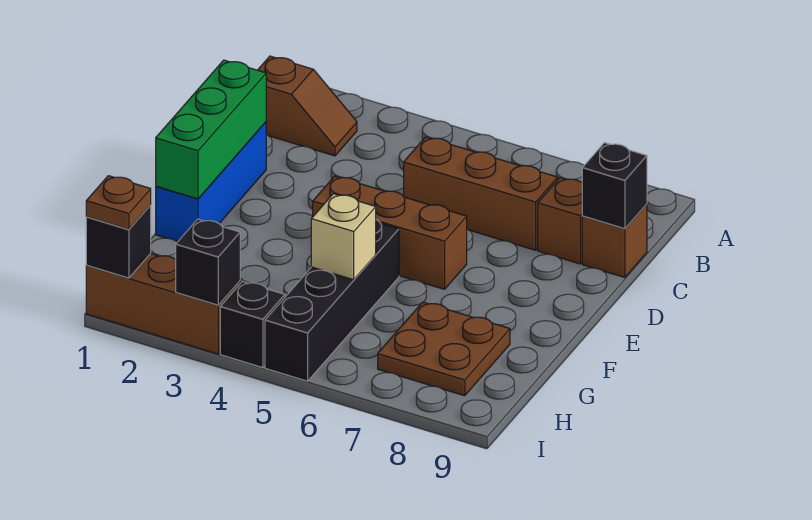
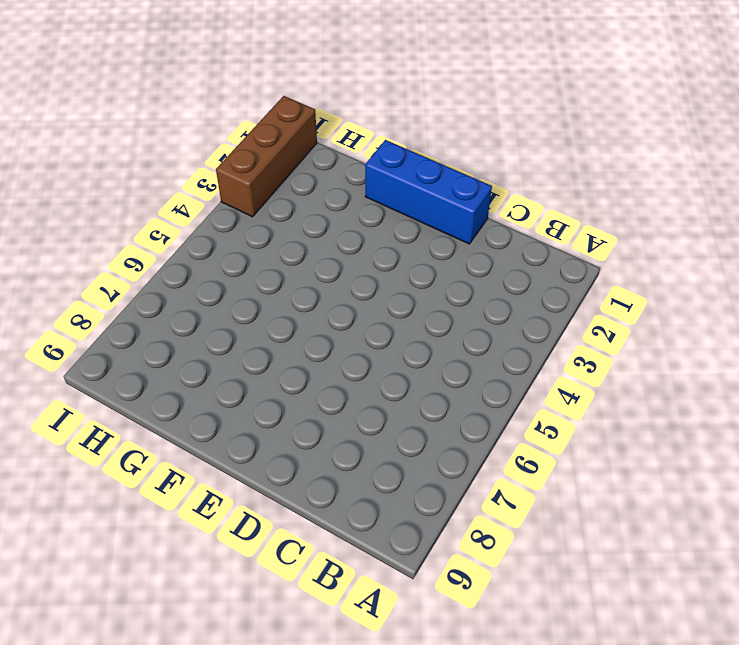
none -> brown slope B1:B2 level 1 top 1
none -> brown brick C5:C7 level 1
none -> brown brick C8 level 1

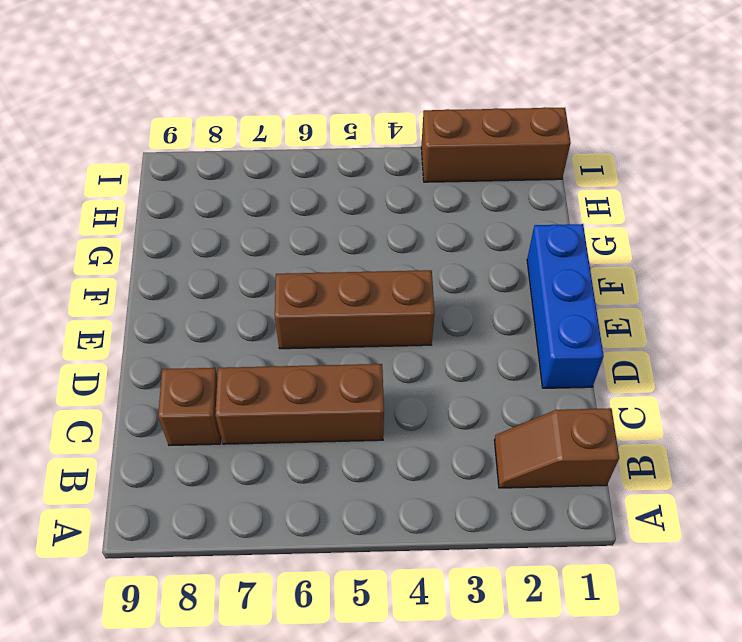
none -> brown brick C9 level 1
none -> black brick F5:I5 level 1
none -> brown plate G7:H8 level 1

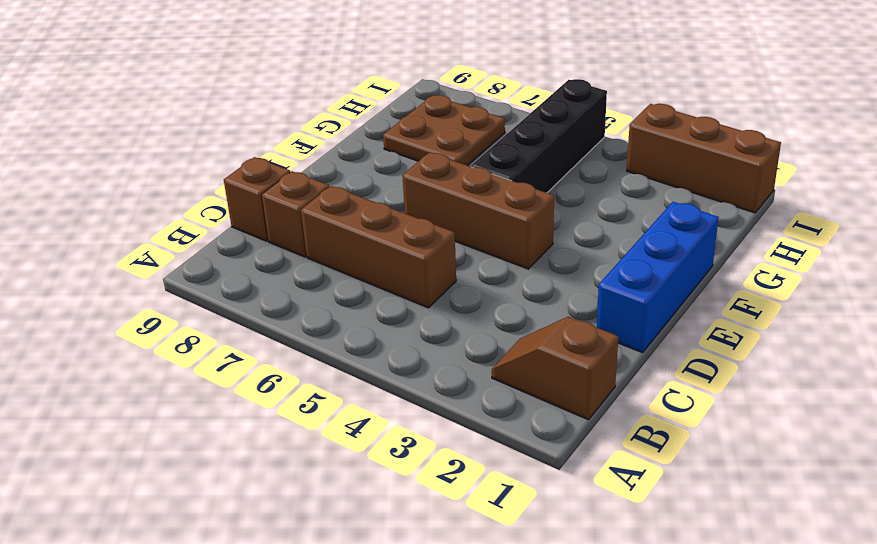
none -> black brick I4 level 1
none -> black brick C9 level 2
none -> green brick D1:F1 level 2

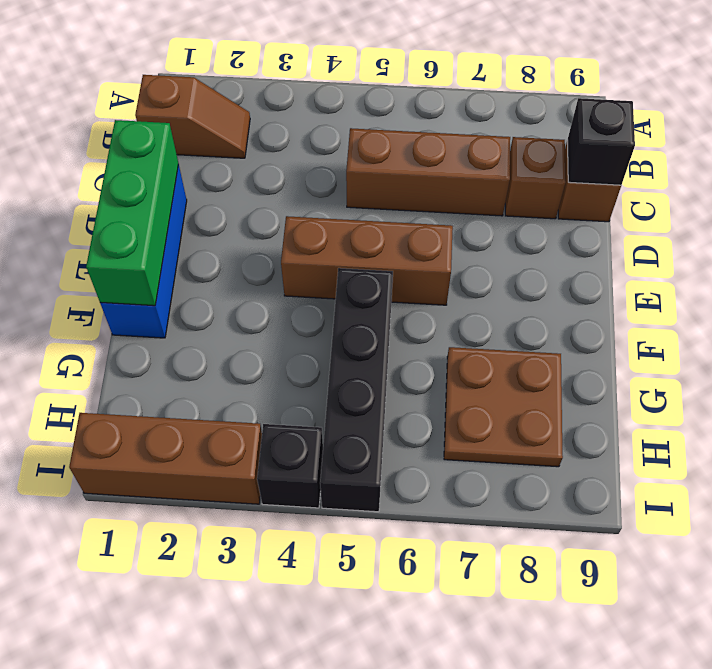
none -> tan brick G5 level 2
none -> black brick I1 level 2
none -> black brick I3 level 2

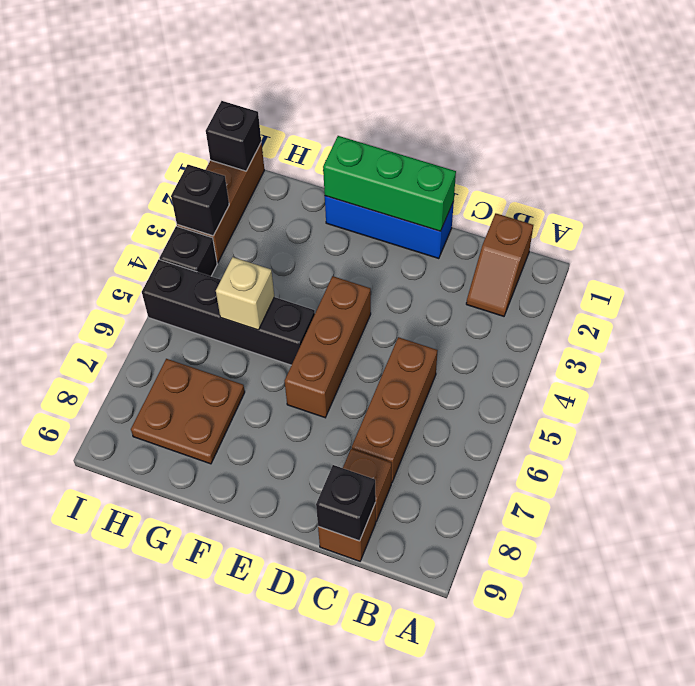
none -> brown plate I1 level 3

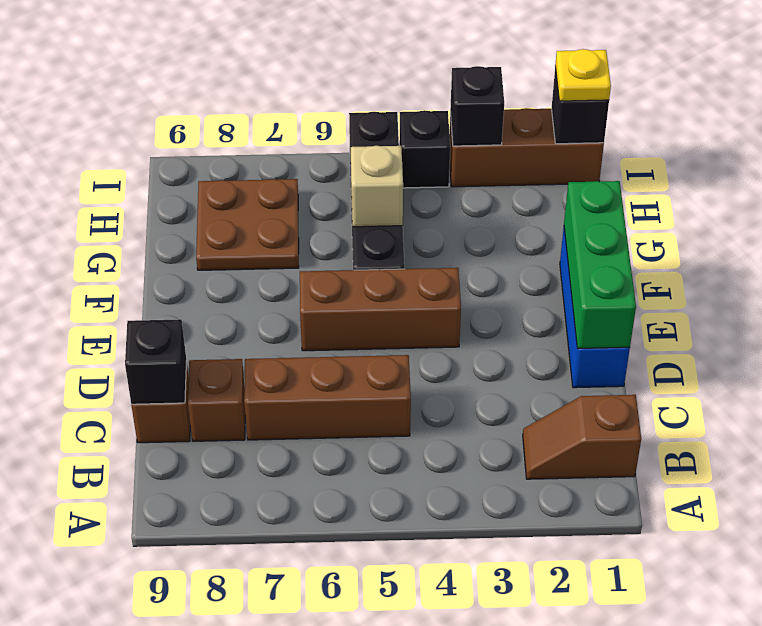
yellow plate I1 level 3 -> brown plate I1 level 3

